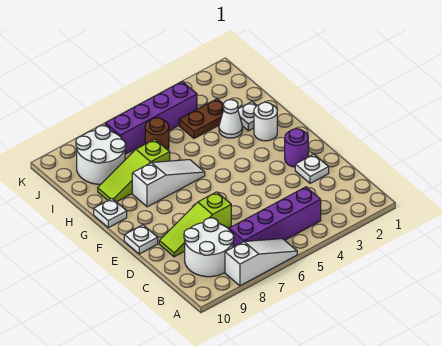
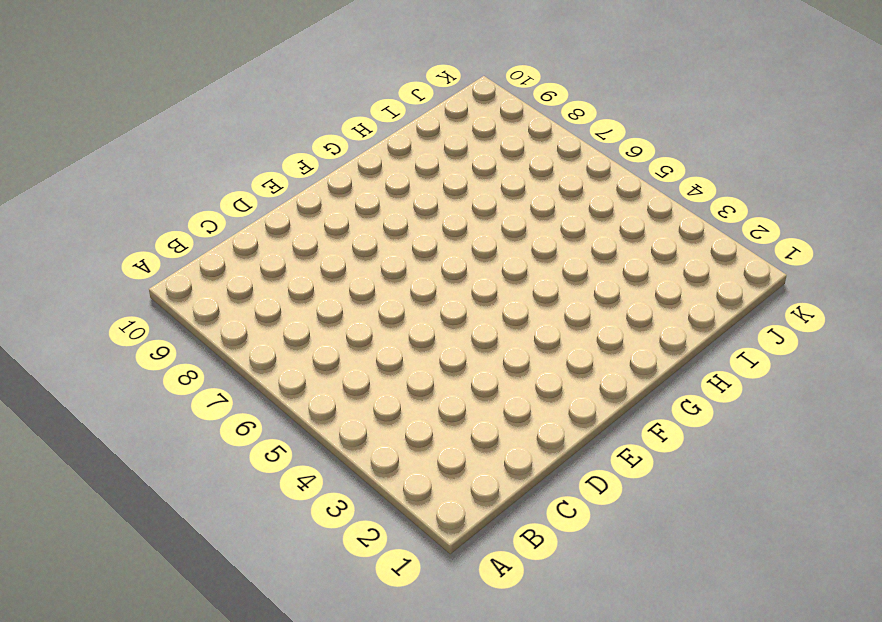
none -> white slope A6:A8 level 1 top 8
none -> purple brick B4:B7 level 1
none -> white round brick B8:C9 level 1

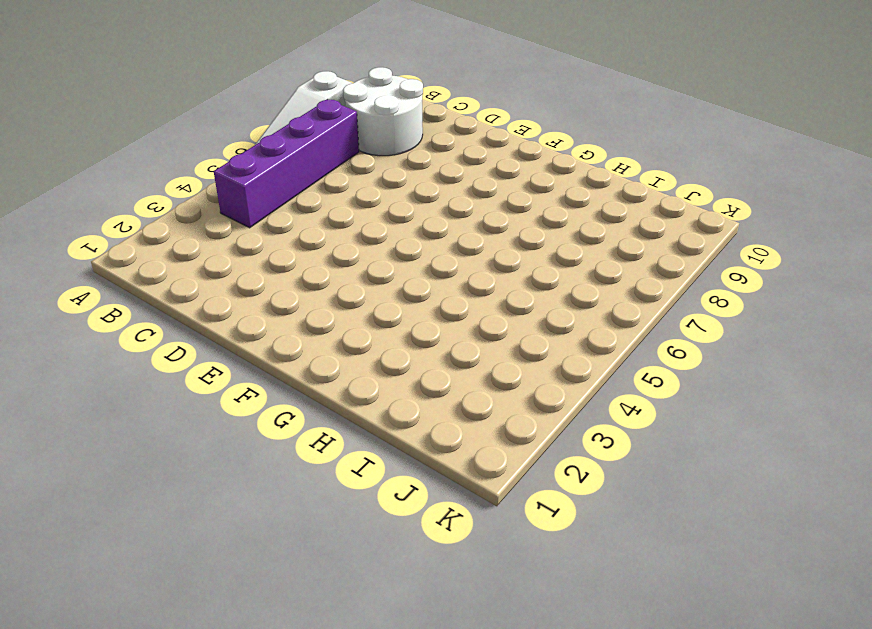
none -> white plate D2 level 1
none -> lime slope D7:D9 level 1 top 7
none -> purple round brick E2 level 1

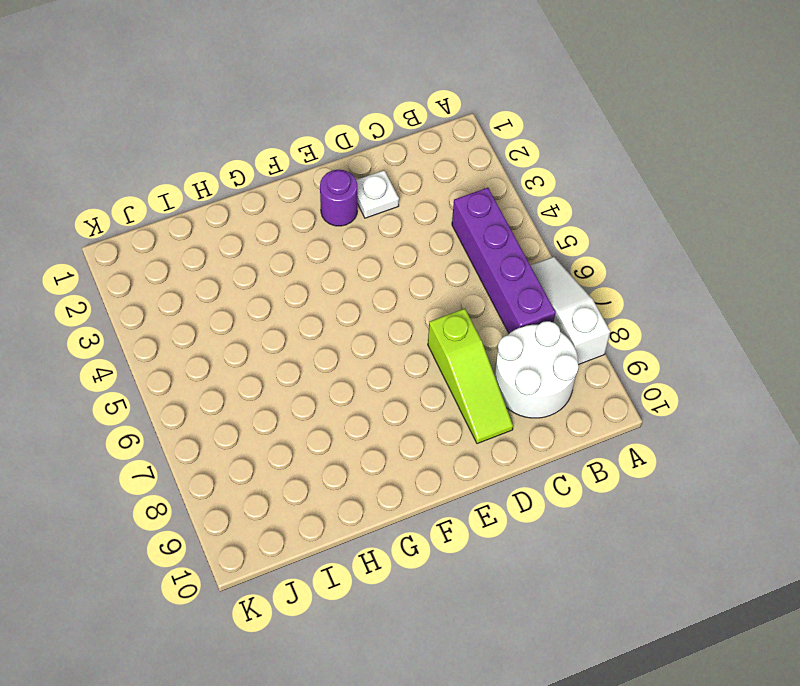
none -> white plate E10 level 1
none -> white round brick G2 level 1
none -> white slope G6:G8 level 1 top 8

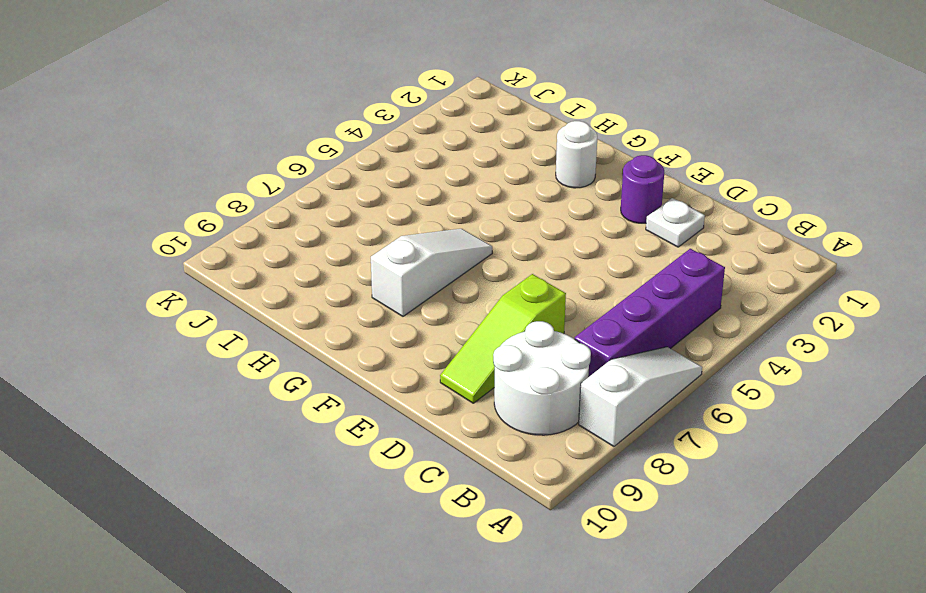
none -> white plate E10 level 1
none -> white plate G10 level 1
none -> white plate H2 level 1

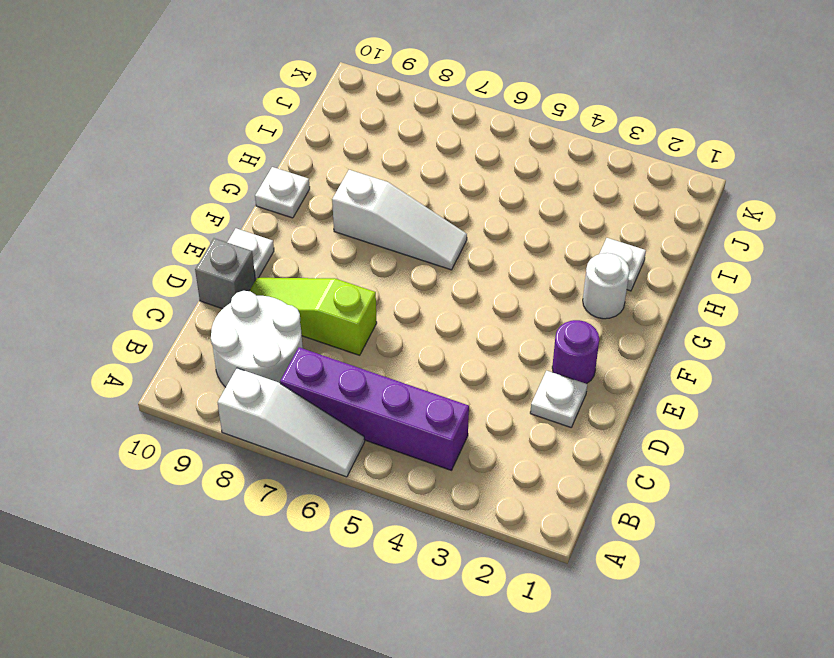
grey brick D10 level 1 -> none
none -> white cone H3 level 1
none -> lime slope H7:H9 level 1 top 7
none -> brown plate I3:I4 level 1

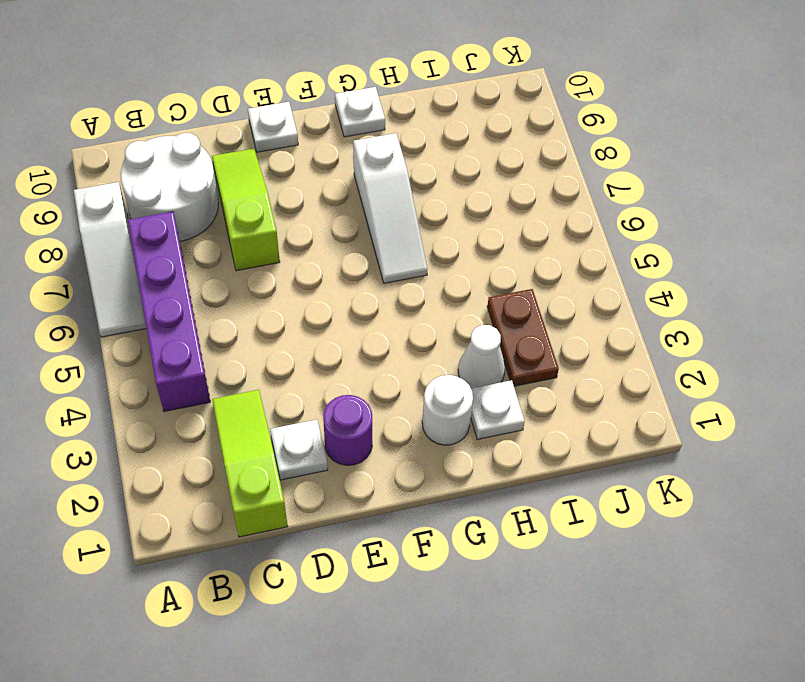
lime slope C1:C3 level 1 top 1 -> lime slope H7:H9 level 1 top 7
none -> brown round brick I6 level 1
none -> white round brick I8:J9 level 1
none -> purple brick J4:J7 level 1

